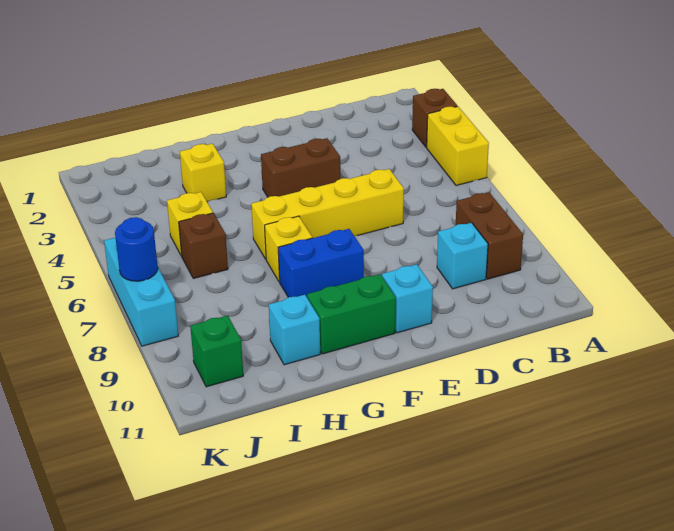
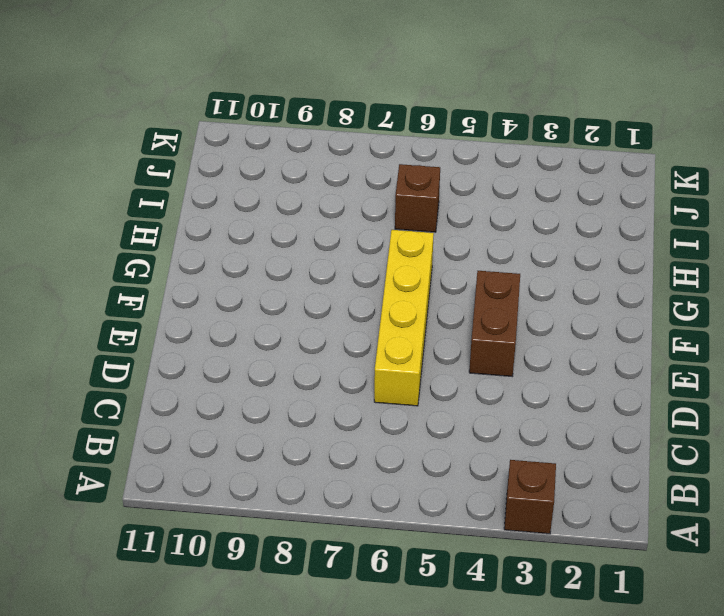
none -> yellow brick A4:A5 level 1
none -> brown brick B8:B9 level 1
none -> cyan brick C9 level 1

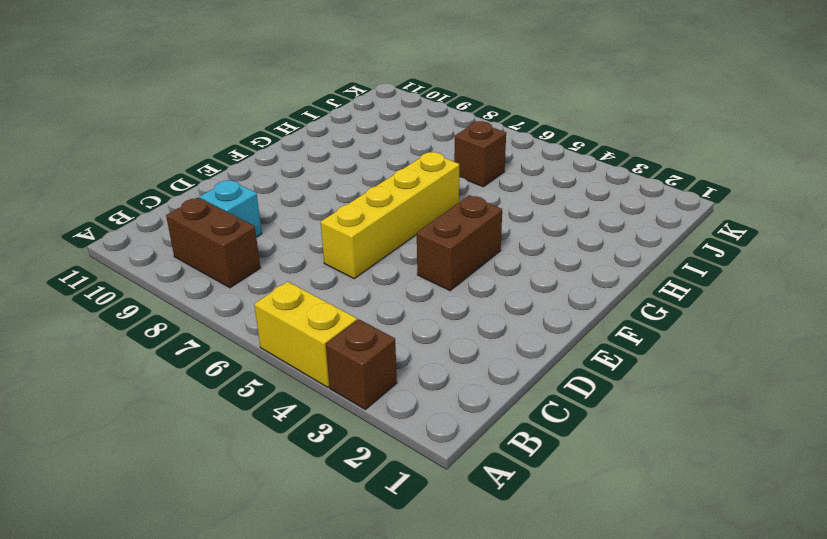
none -> cyan brick E10 level 1
none -> blue brick F8:G8 level 1
none -> green brick F10:G10 level 1

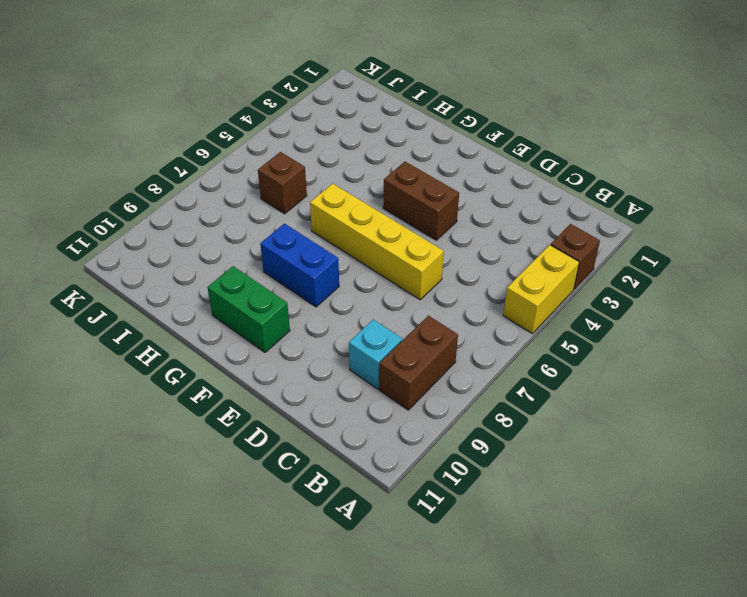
none -> cyan brick E10 level 1
none -> yellow brick G7 level 1
none -> yellow brick H3 level 1

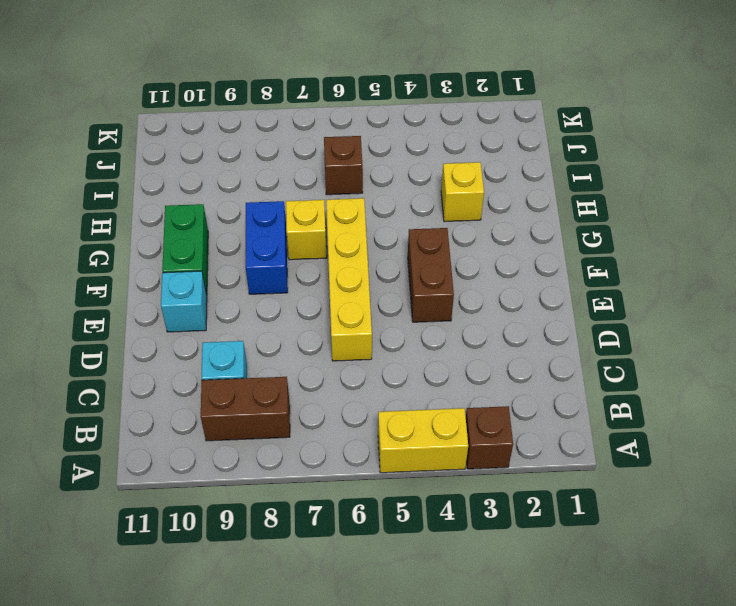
none -> cyan brick H10 level 1
none -> yellow brick I5 level 1
none -> green brick J10 level 1

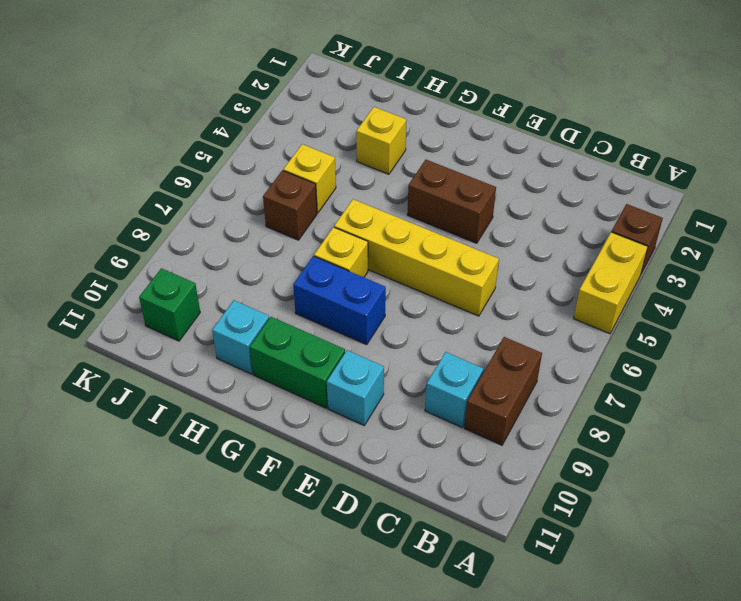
none -> cyan brick K6:K8 level 1
none -> blue round brick K7 level 2

